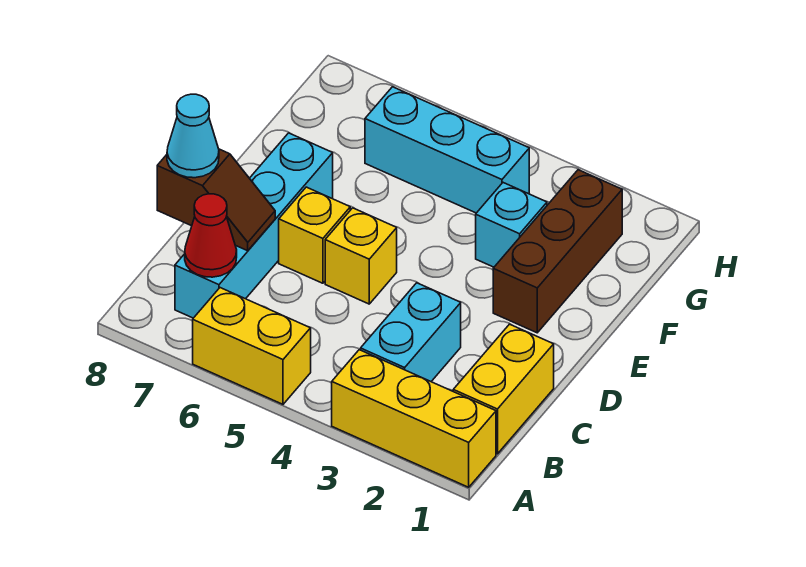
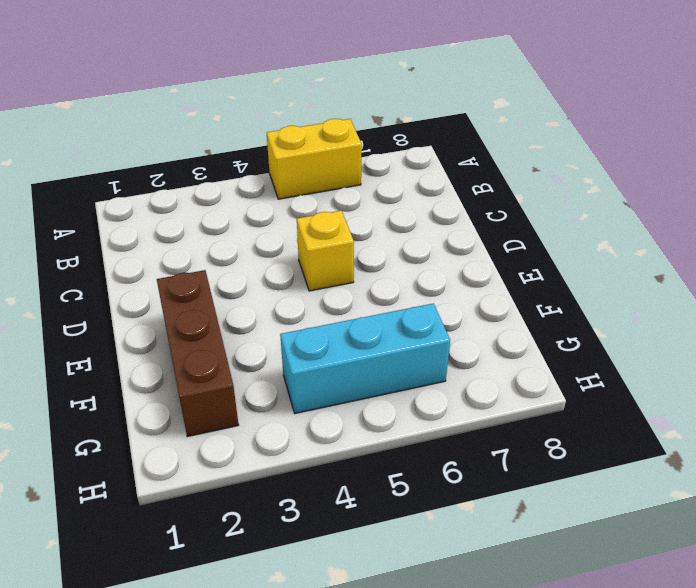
none -> yellow brick A1:A3 level 1
none -> yellow brick B1:C1 level 1
none -> cyan brick B3:C3 level 1

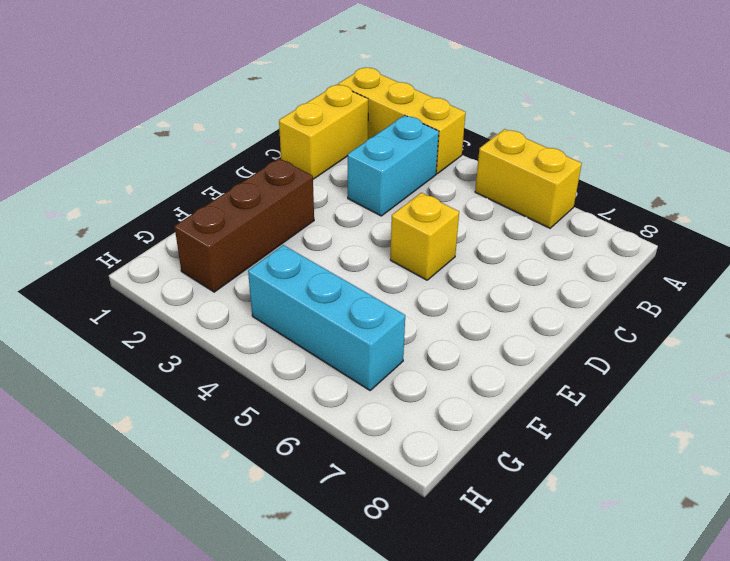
none -> cyan brick B7:E7 level 1
none -> yellow brick D6 level 1
none -> cyan brick F3 level 1

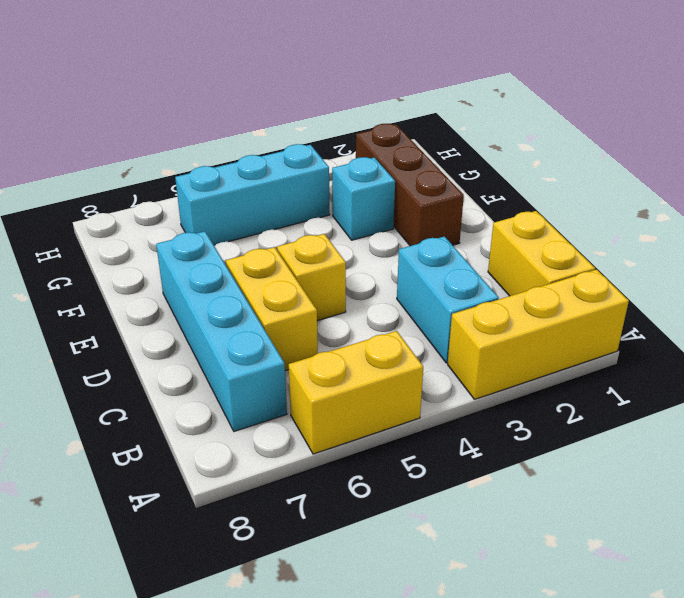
yellow brick C6:D6 level 1 -> yellow brick D6 level 1
none -> red cone B7 level 2
none -> brown slope C7:C8 level 2 top 8
none -> cyan cone C8 level 3

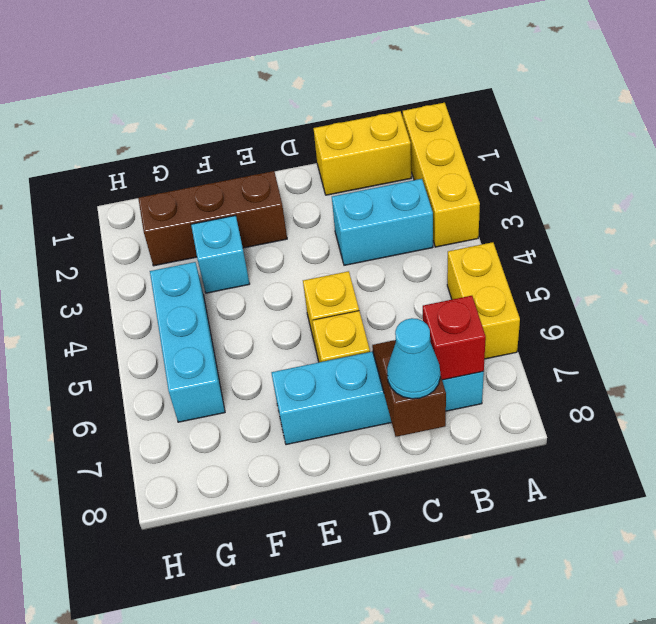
red brick B7 level 2 -> red cone B7 level 2

